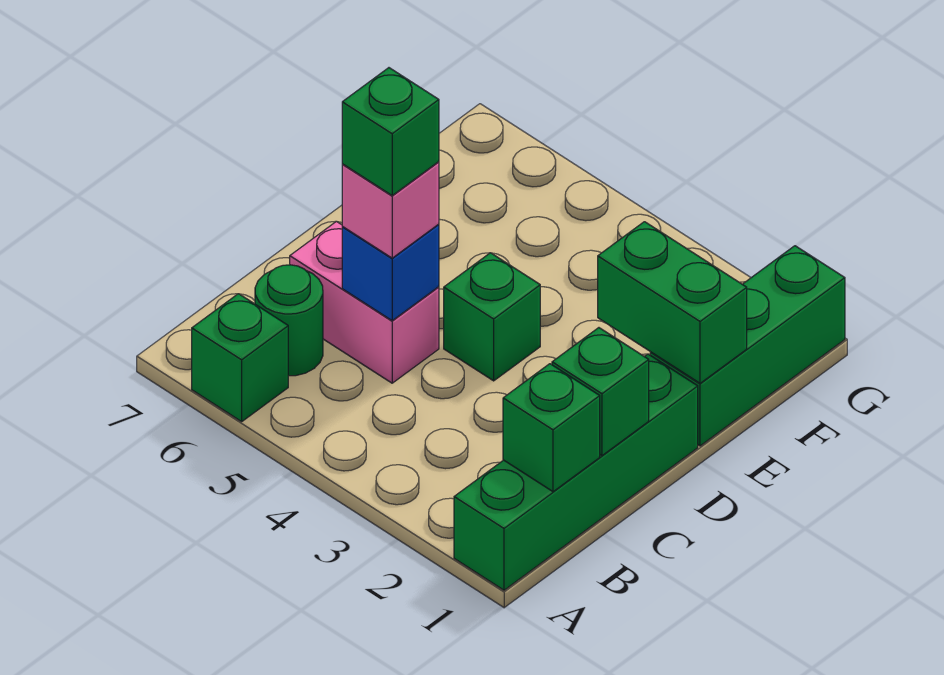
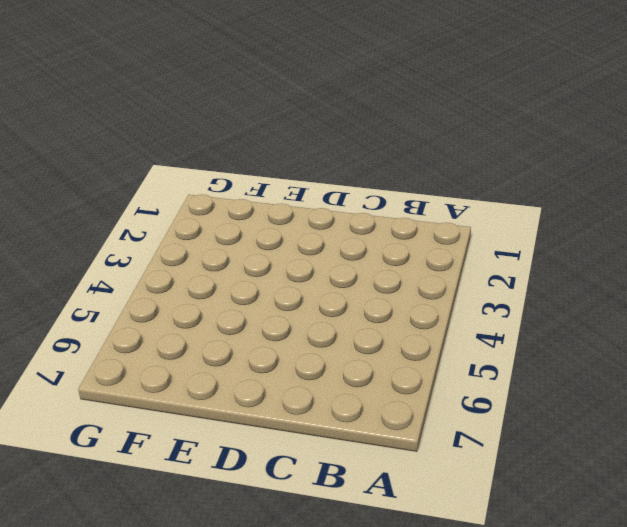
none -> green brick A1:D1 level 1
none -> green brick A6 level 1
none -> green round brick B6 level 1

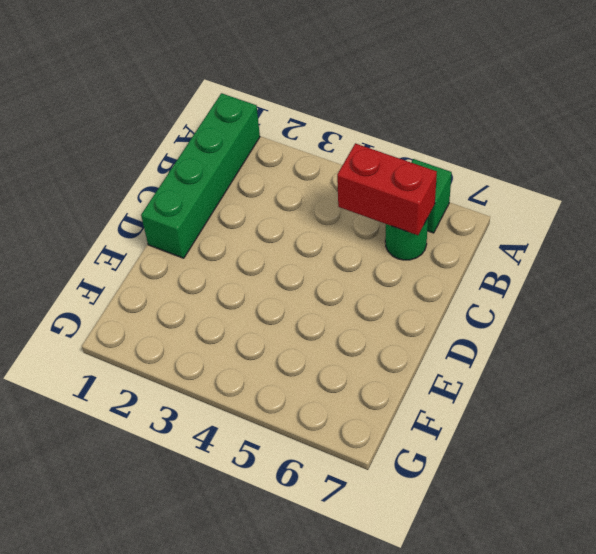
red brick B5:B6 level 2 -> none
none -> pink brick C5:C6 level 1
none -> green brick D4 level 1
none -> green brick E1:G1 level 1

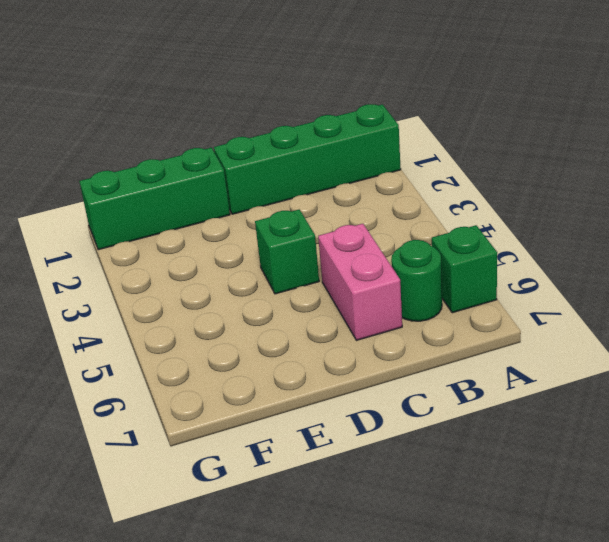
none -> green brick B1 level 2
none -> green brick C1 level 2
none -> blue brick C5 level 2

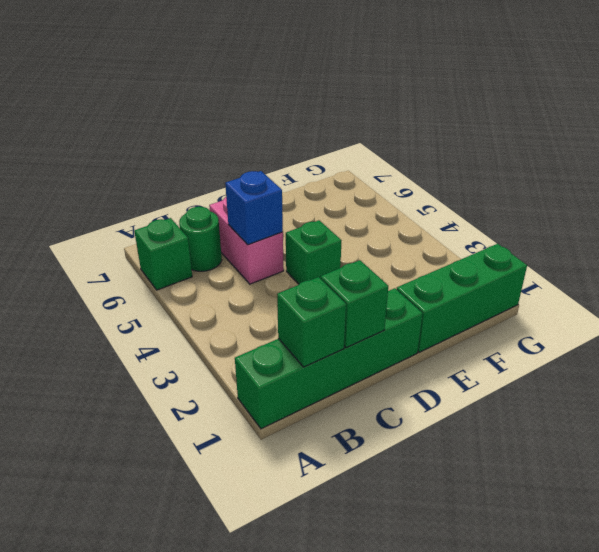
none -> green brick E1:E2 level 2
none -> pink brick C5 level 3
none -> green brick C5 level 4

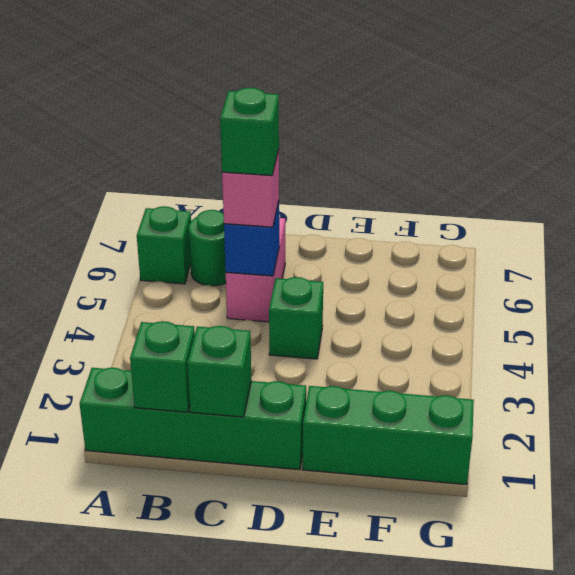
none -> green brick E1:E2 level 2

